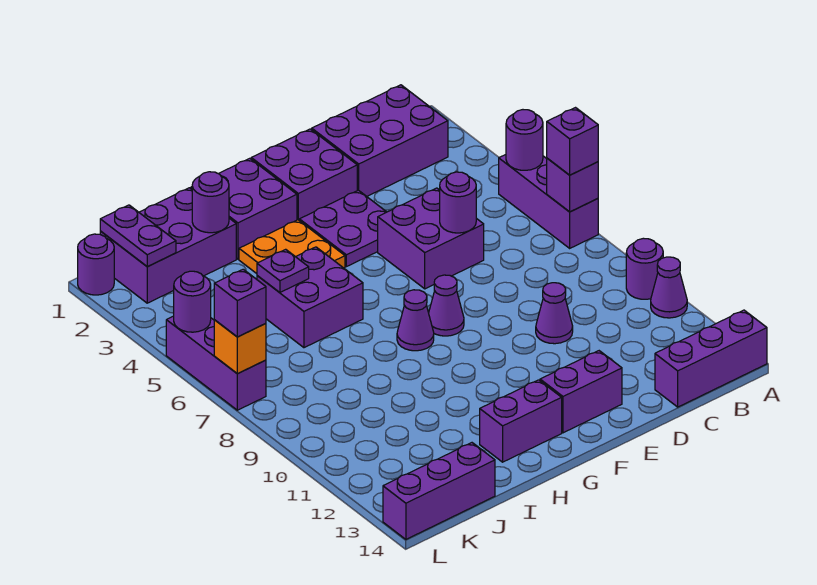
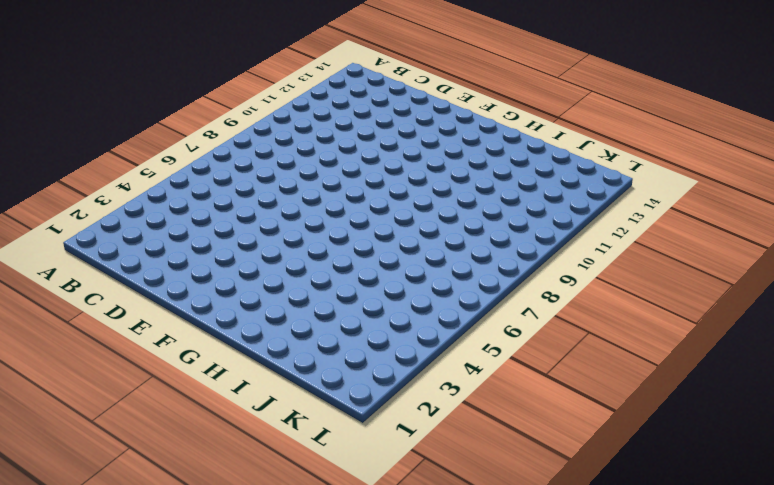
none -> purple brick A5:A7 level 1
none -> purple round brick A10 level 1
none -> purple cone A11 level 1
none -> purple brick A14:C14 level 1

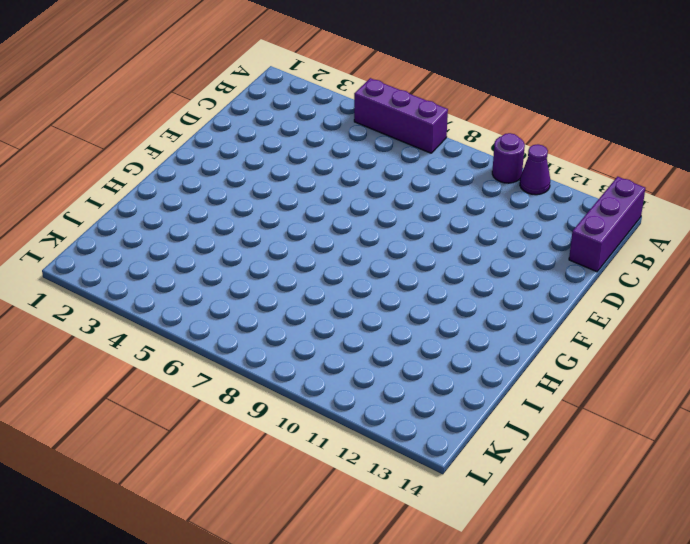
none -> purple brick B1:D2 level 1
none -> purple brick D5:E6 level 1
none -> purple cone D10 level 1
none -> purple brick E1:F2 level 1

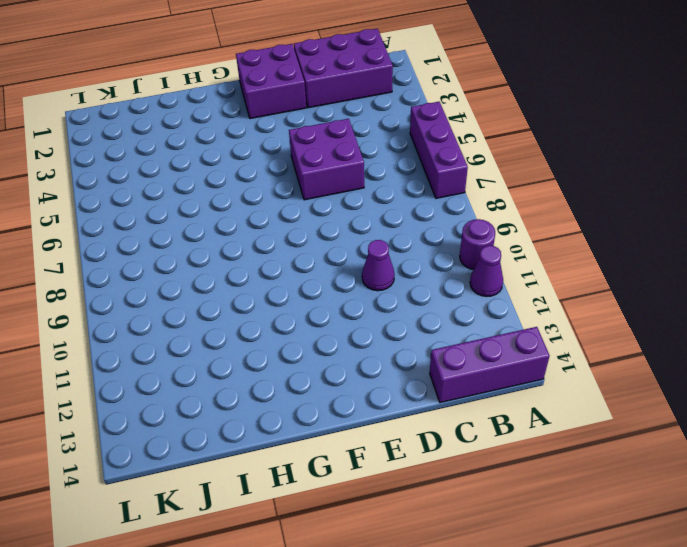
none -> purple plate E3:F4 level 1
none -> purple brick E13:F13 level 1
none -> purple cone F8 level 1
none -> purple brick G1:H2 level 1

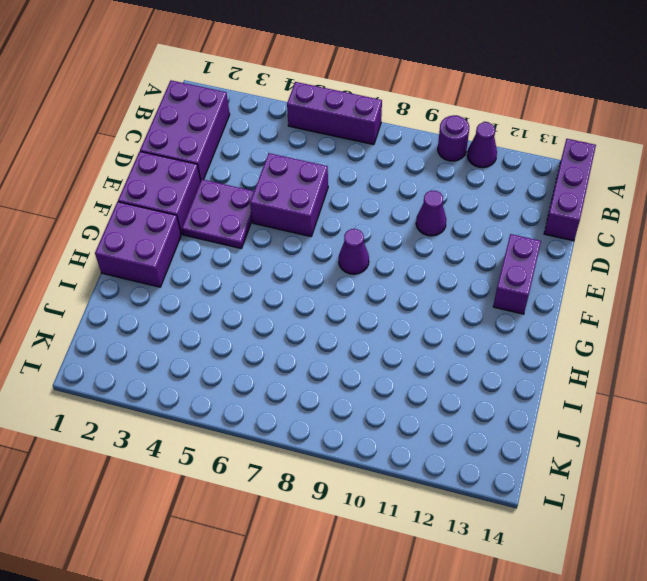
none -> orange plate G3:H4 level 1
none -> purple cone G8 level 1
none -> purple brick G13:H13 level 1
none -> purple brick H5:I6 level 1

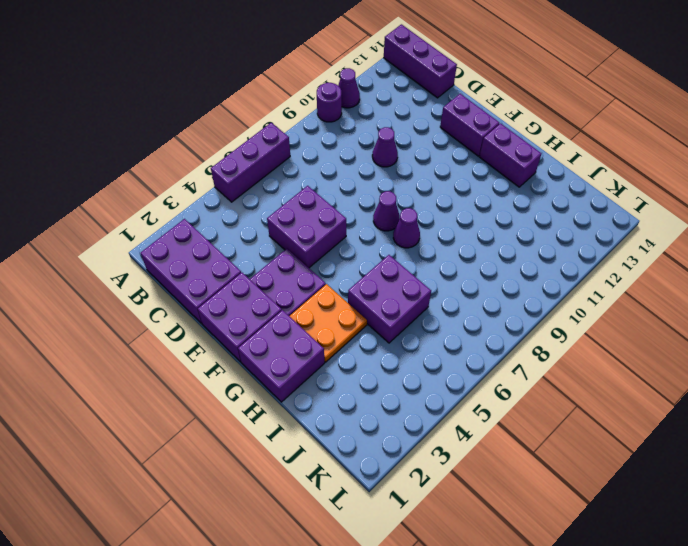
none -> purple brick I1:K2 level 1
none -> purple brick J14:L14 level 1
none -> purple round brick L1 level 1
none -> purple brick L5:L7 level 1

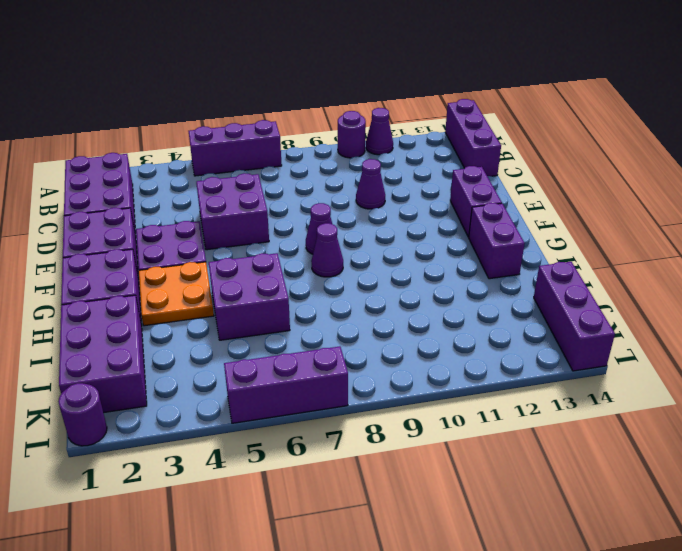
none -> purple round brick A5 level 2
none -> purple brick A7 level 2
none -> purple round brick D6 level 2
none -> purple round brick I2 level 2

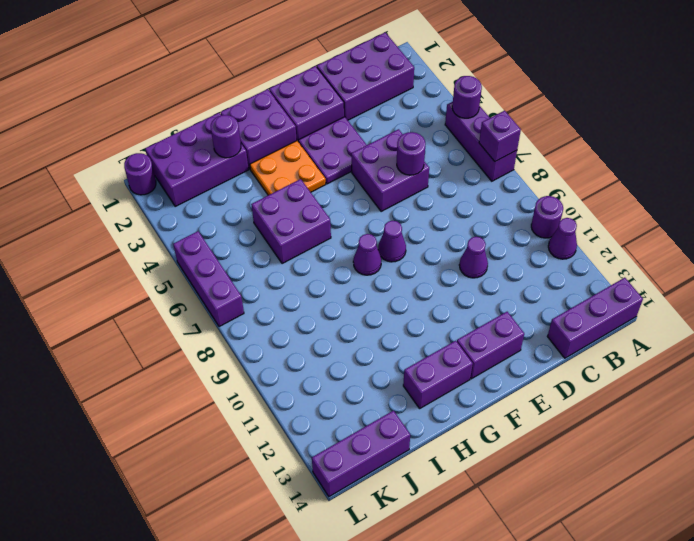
none -> purple plate I5 level 2
none -> purple plate K1:K2 level 2
none -> purple round brick L5 level 2
none -> orange brick L7 level 2

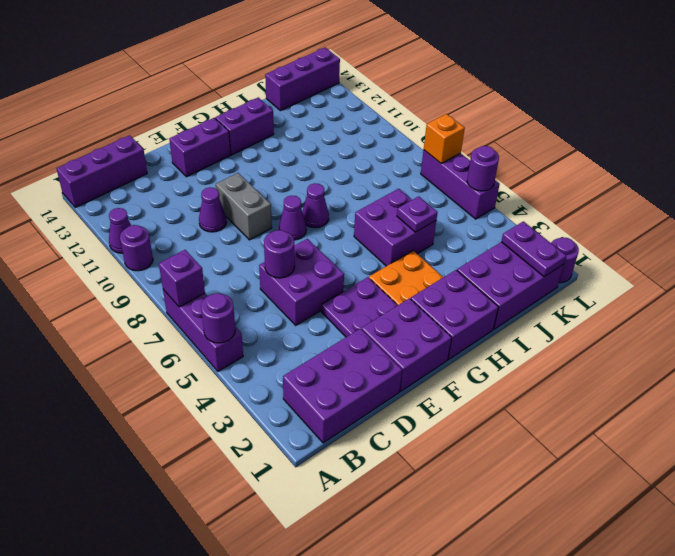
grey brick E9:E10 level 1 -> none
none -> purple round brick I2 level 2
none -> purple brick A7 level 3
none -> purple brick L7 level 3

